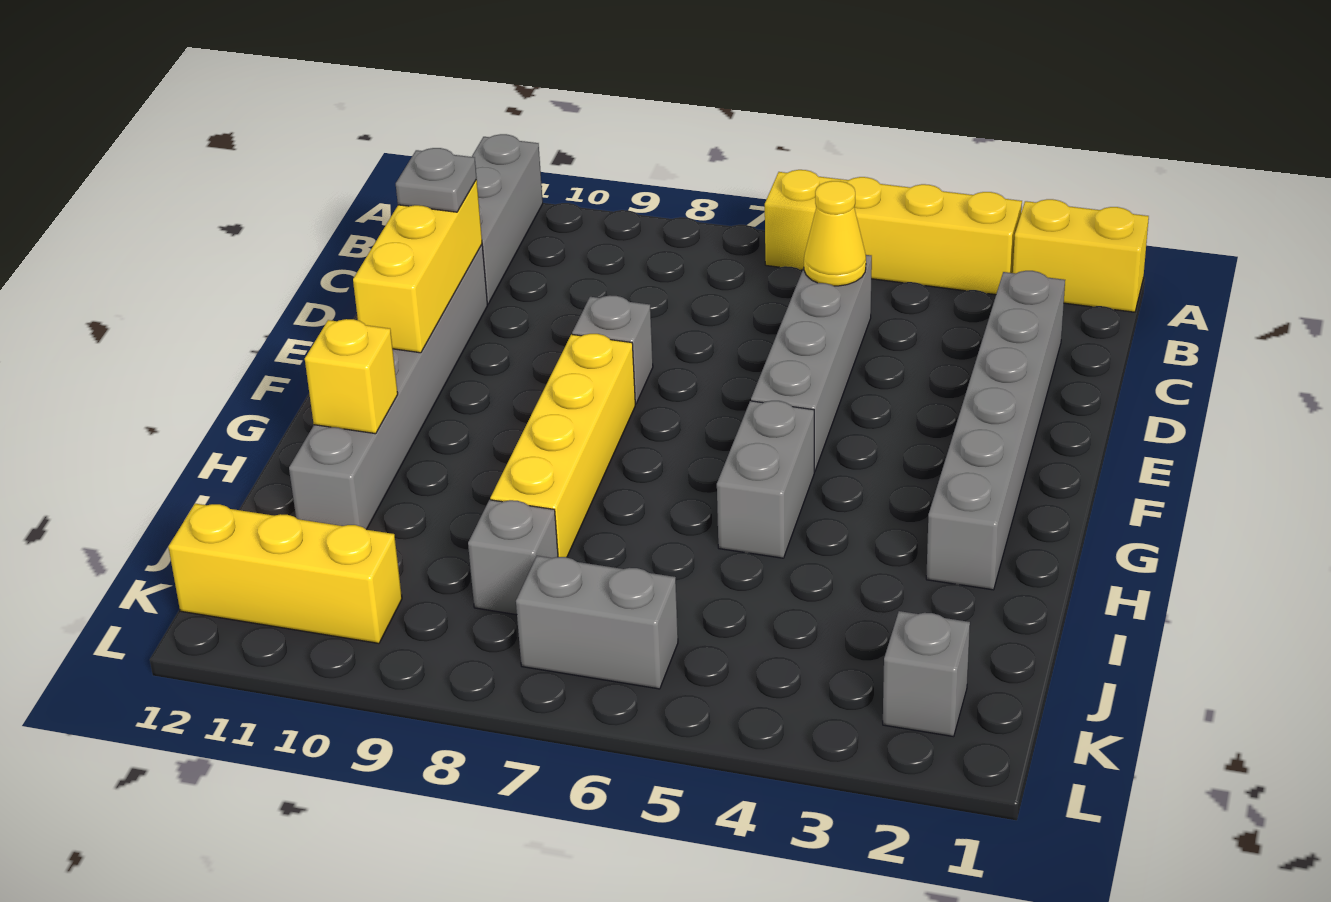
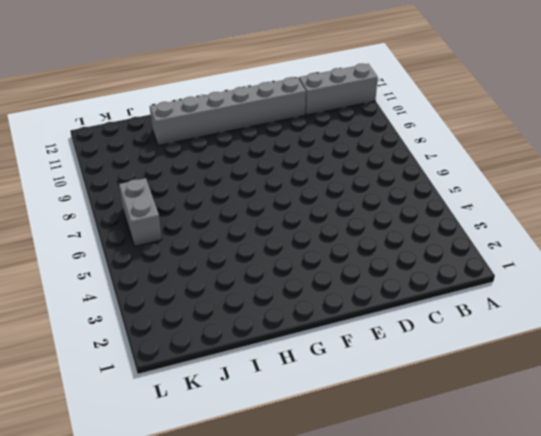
none -> yellow brick A1:A2 level 1
none -> yellow brick A3:A6 level 1
none -> grey brick C2:H2 level 1

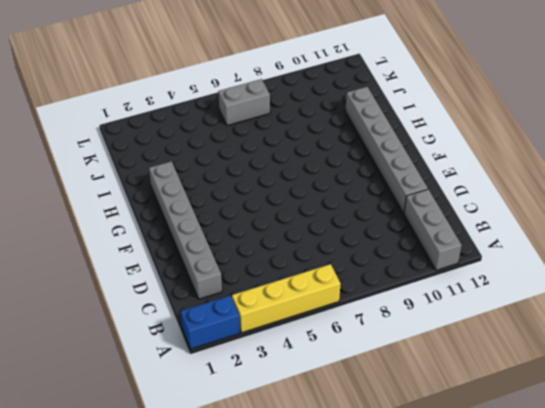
blue brick A1:A2 level 1 -> yellow brick A1:A2 level 1
none -> grey brick C5:F5 level 1
none -> grey brick E8 level 1
none -> yellow brick F8:I8 level 1

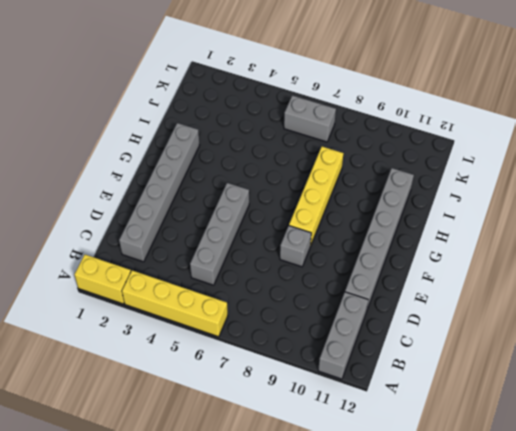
none -> grey brick G5:H5 level 1
none -> grey brick J8 level 1
none -> grey brick K2 level 1

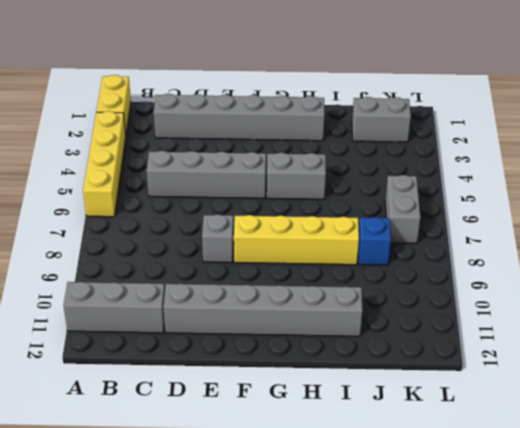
grey brick J2:K2 level 1 -> grey brick K2 level 1
blue brick J8 level 1 -> grey brick J8 level 1
none -> yellow brick K10:K12 level 1
none -> yellow cone C5 level 2
none -> yellow brick D11:F11 level 2

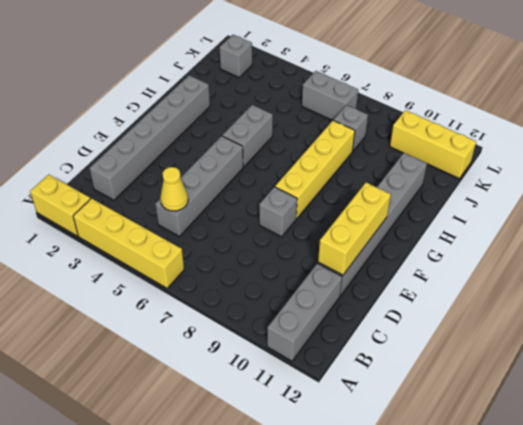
none -> yellow brick H11 level 2
none -> grey plate D11 level 3

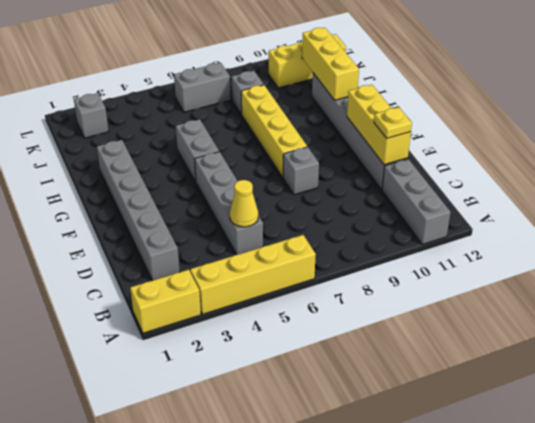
yellow plate D11 level 3 -> grey plate D11 level 3
yellow brick H11:J11 level 2 -> yellow brick H11 level 2

